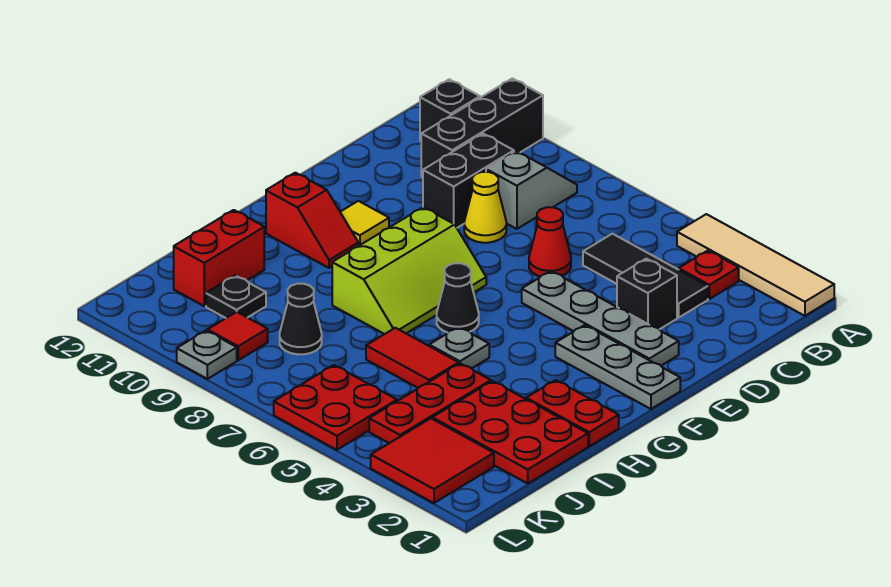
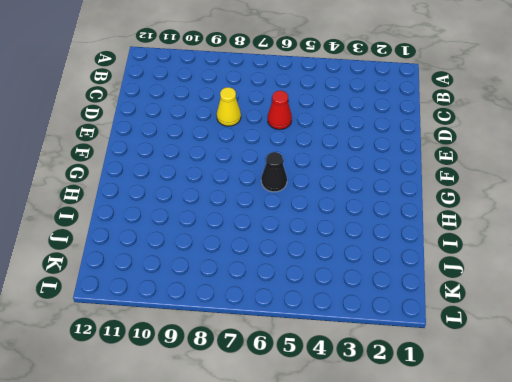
none -> tan tile A1:A4 level 1
none -> black brick A10:C10 level 1
none -> red plate B3 level 1

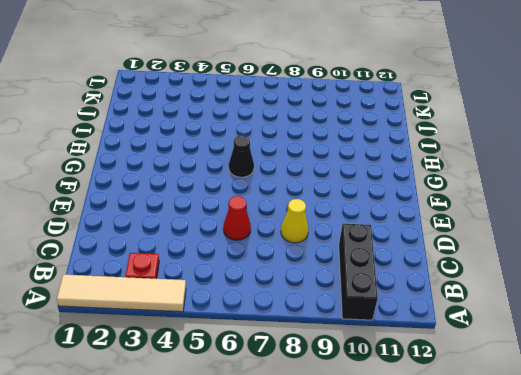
none -> grey slope B8:C8 level 1 top C
none -> black brick B11 level 1
none -> black tile C3:C5 level 1

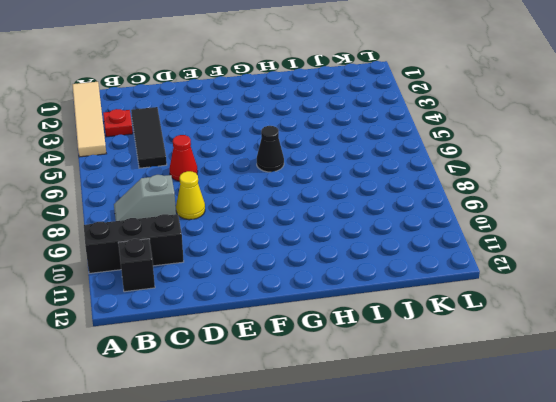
none -> black brick C9:D9 level 1
none -> black brick D3 level 1
none -> grey plate E2:E5 level 1

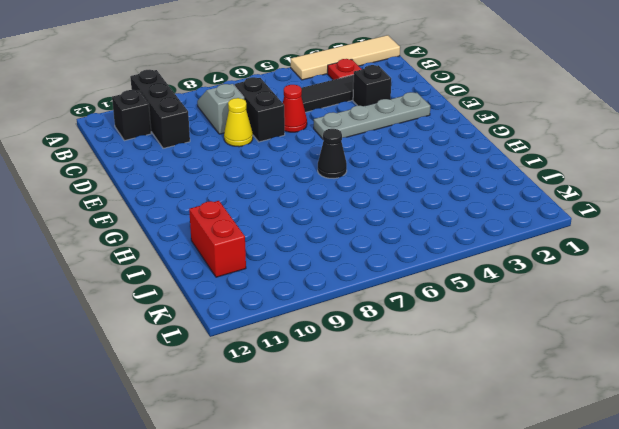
black brick C7:D7 level 1 -> black brick C9:D9 level 1
none -> grey plate F1:F3 level 1
none -> lime slope F7:H8 level 1 top 8
none -> yellow tile F10 level 1

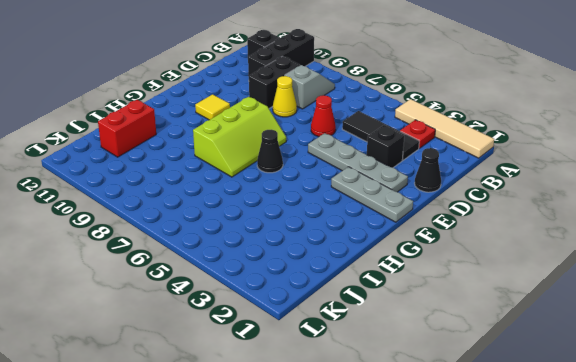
black cone D1 level 1 -> black cone J8 level 1
none -> red slope G10:G11 level 1 top 11
none -> red plate H1:H2 level 1
none -> grey plate H5 level 1

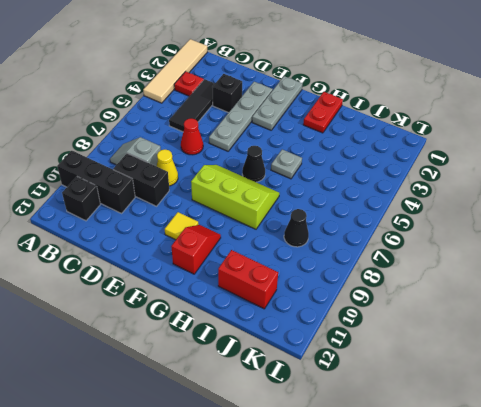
none -> red plate I1:J3 level 1
none -> red plate I4:K4 level 1
none -> red tile I5:I6 level 1

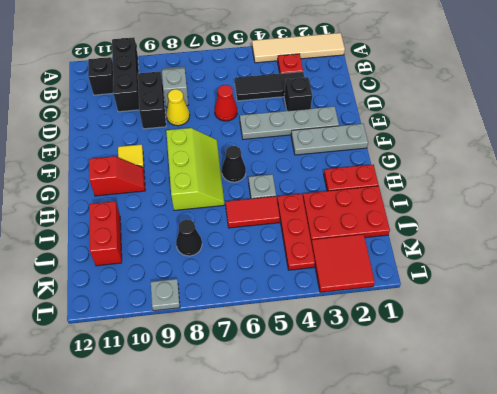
none -> black plate J10 level 1
none -> red plate K5:L6 level 1
none -> red tile K9 level 1

